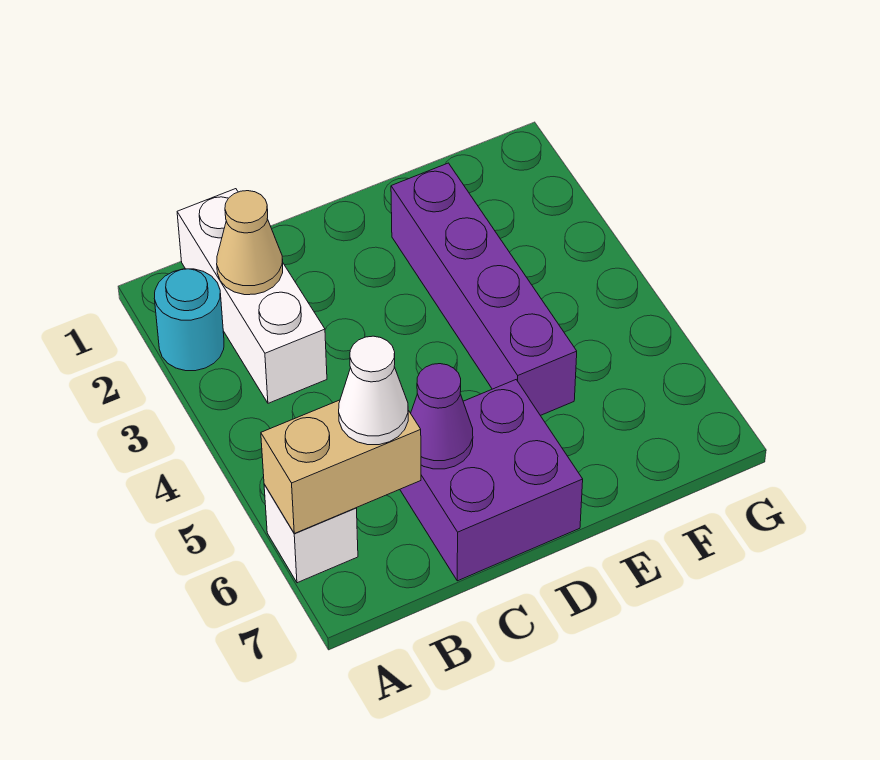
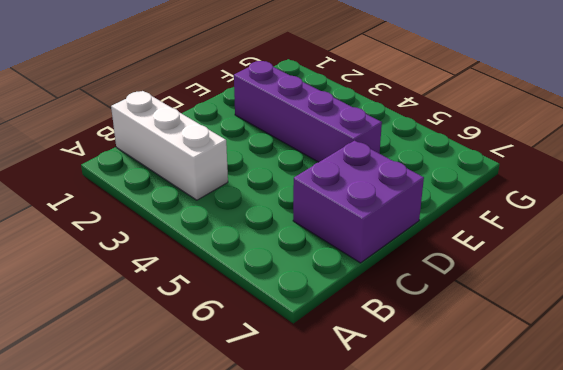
none -> cyan round brick A2 level 1
none -> white brick A6 level 1

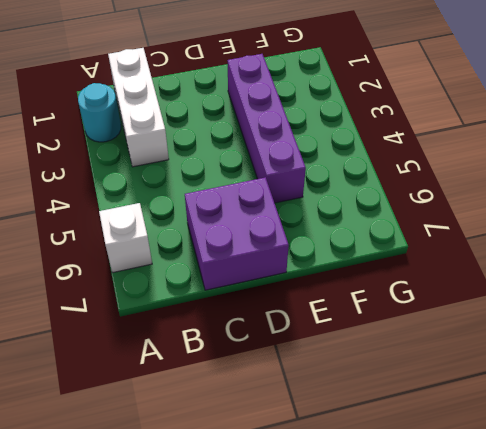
none -> tan brick A6:B6 level 2
none -> tan cone B2 level 2

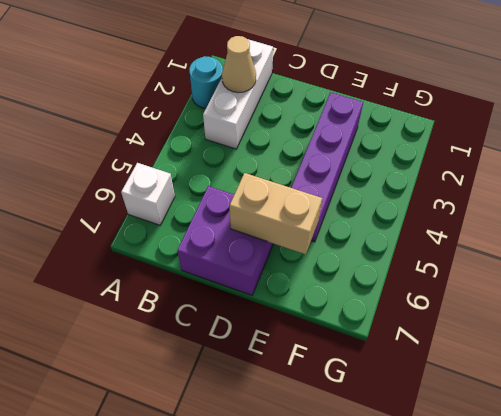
tan brick D6:E6 level 2 -> tan brick A6:B6 level 2
none -> purple cone C6 level 2
none -> white cone B6 level 3

